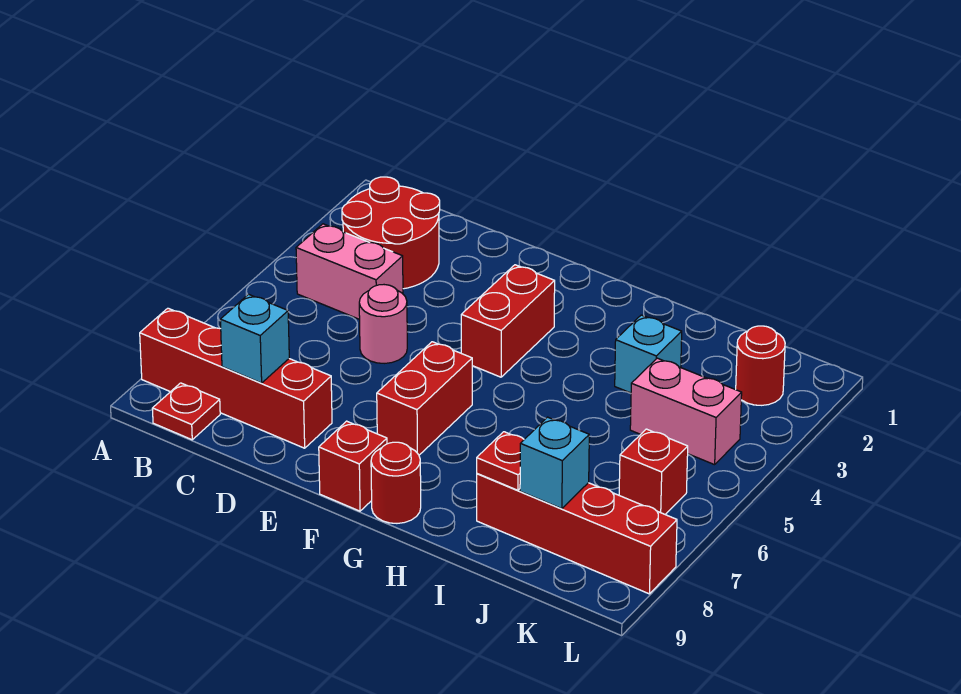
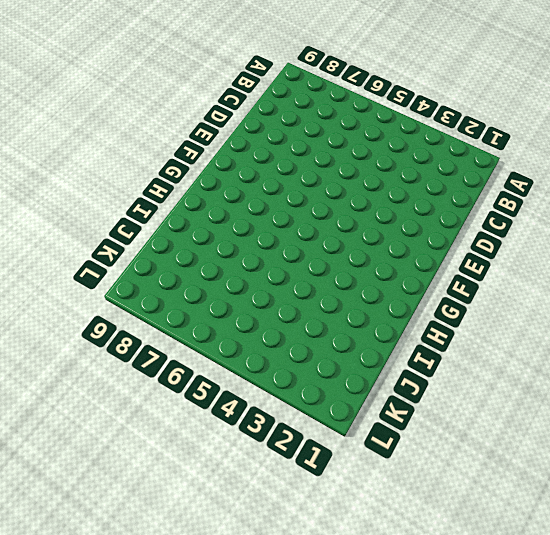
none -> red brick A8:D8 level 1
none -> red round brick B2:C3 level 1
none -> pink brick B4:C4 level 1

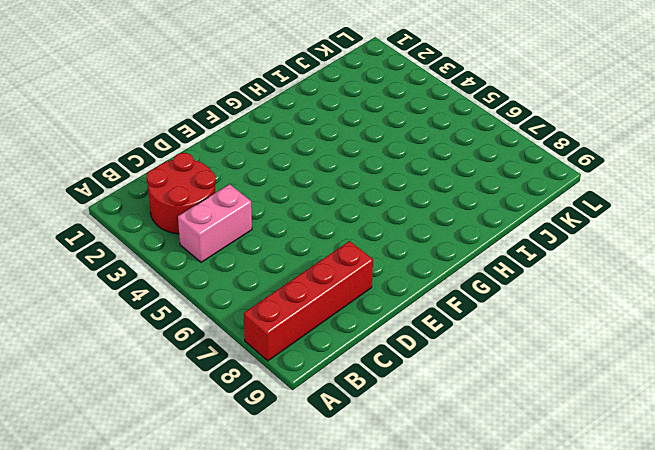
none -> red plate B9 level 1
none -> pink round brick D5 level 1
none -> red brick F3:F4 level 1

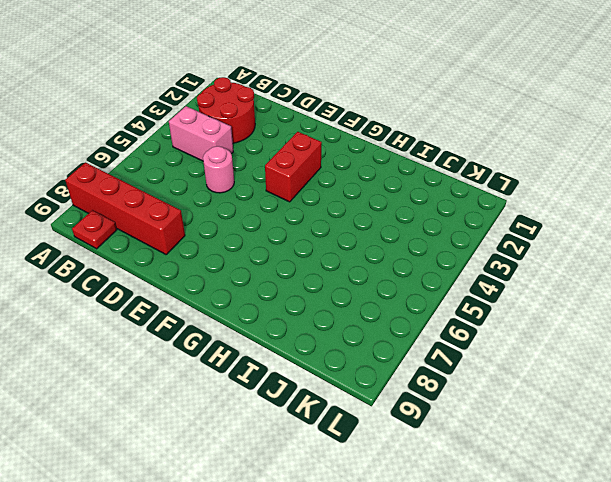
none -> red brick F6:F7 level 1
none -> red brick F9 level 1
none -> red round brick G9 level 1

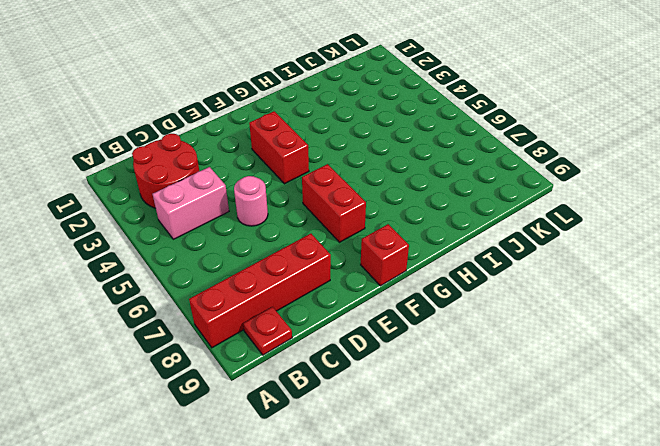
none -> red round brick G9 level 1
none -> cyan brick I3 level 1
none -> red brick I8:L8 level 1

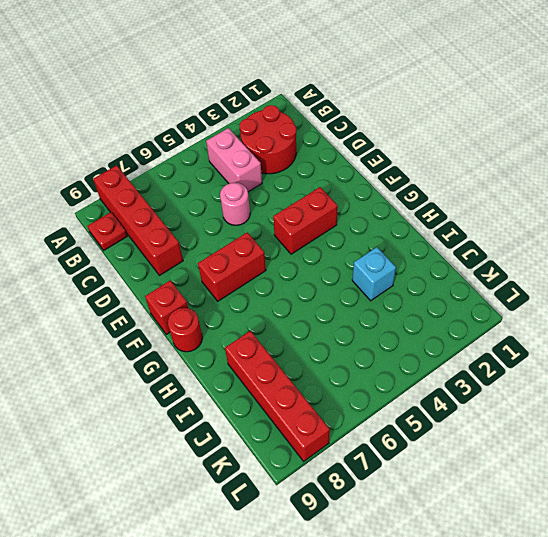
none -> pink brick J4:K4 level 1
none -> red round brick K2 level 1
none -> red brick K6 level 1

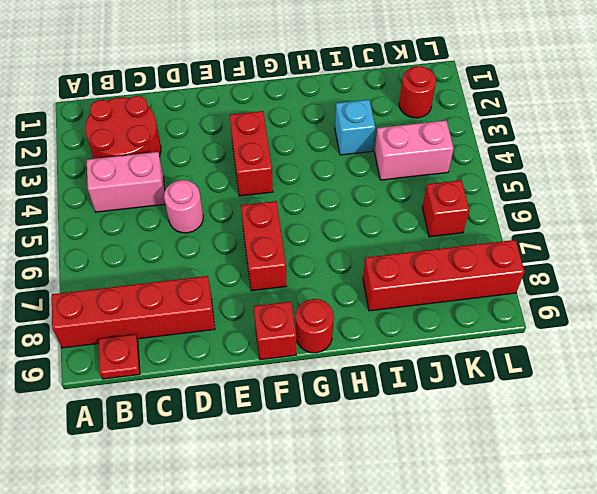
none -> cyan brick C8 level 2
none -> red plate I8 level 2
none -> cyan brick J8 level 2

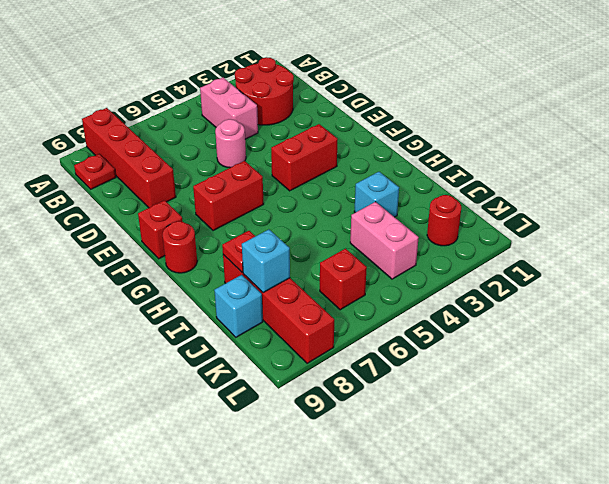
cyan brick J9 level 1 -> cyan brick C8 level 2

